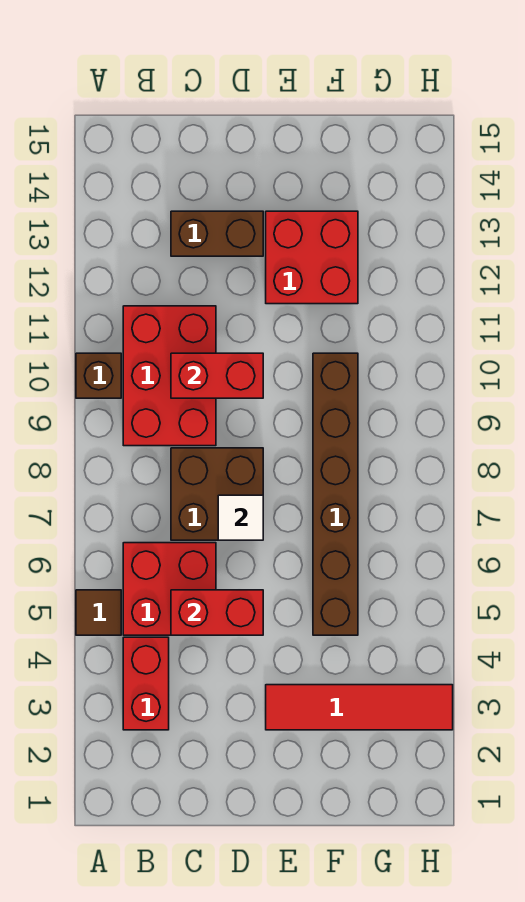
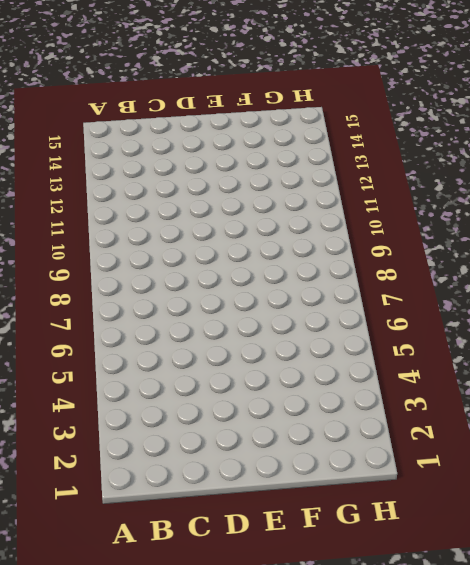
none -> brown tile A5 level 1
none -> brown brick A10 level 1
none -> red brick B3:B4 level 1

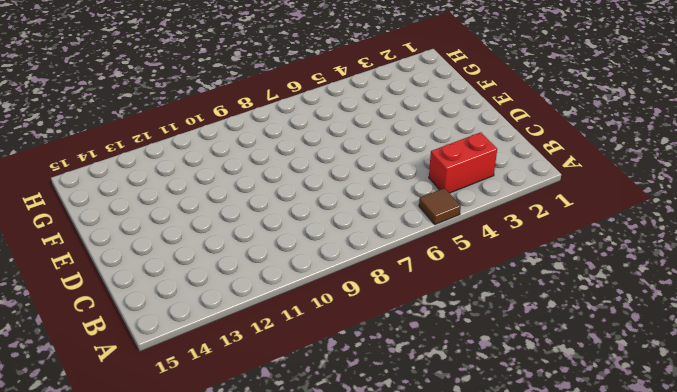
none -> brown brick A10 level 1
none -> red brick B5:C6 level 1
none -> red brick B9:C11 level 1

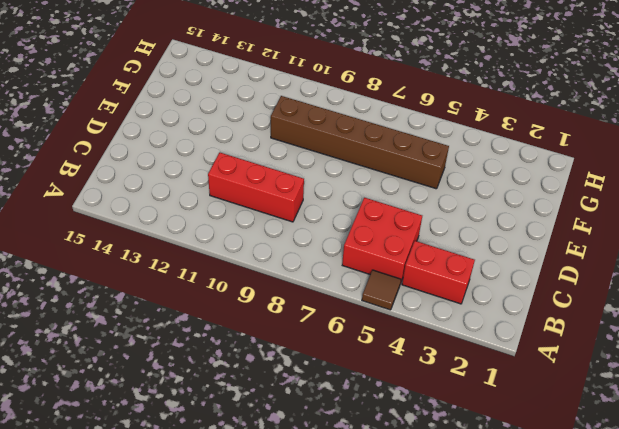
red brick C9:C11 level 1 -> red brick B9:C11 level 1
none -> brown brick A10 level 1
none -> brown brick C7:D8 level 1
none -> brown brick C13:D13 level 1

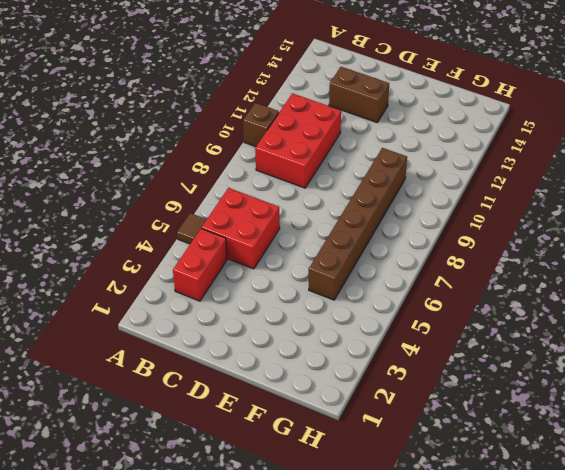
none -> brown brick C7:D8 level 1
none -> red tile E3:H3 level 1
none -> red brick E12:F13 level 1

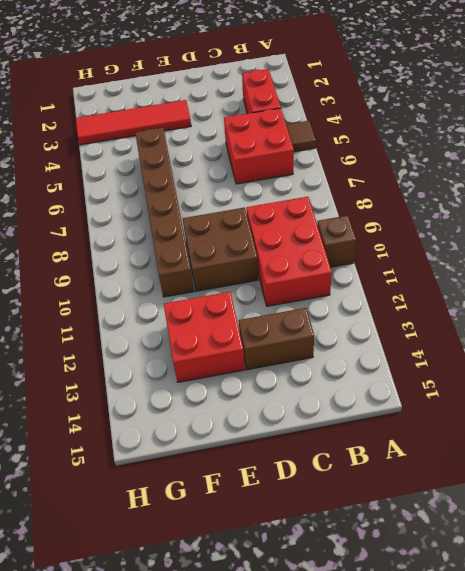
brown brick D9:E10 level 1 -> brown brick C7:D8 level 1
none -> red brick C5:D5 level 2
none -> red brick C10:D10 level 2
none -> white tile D7 level 2

